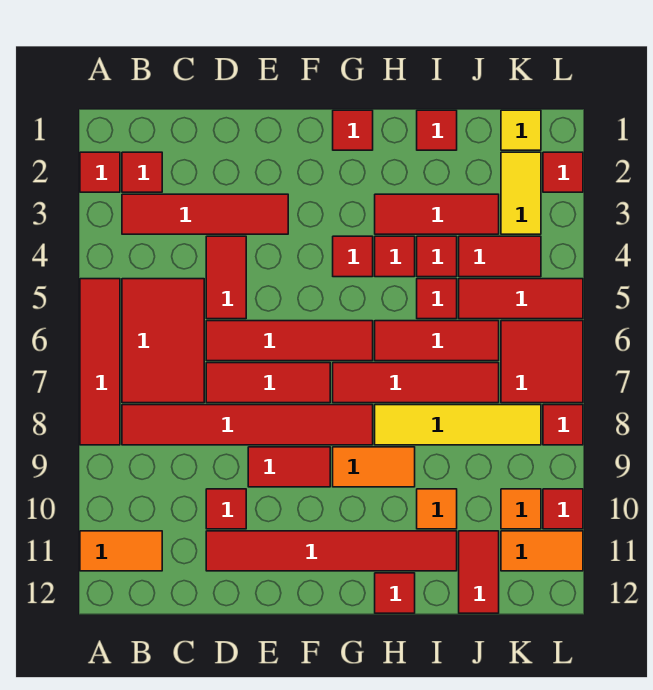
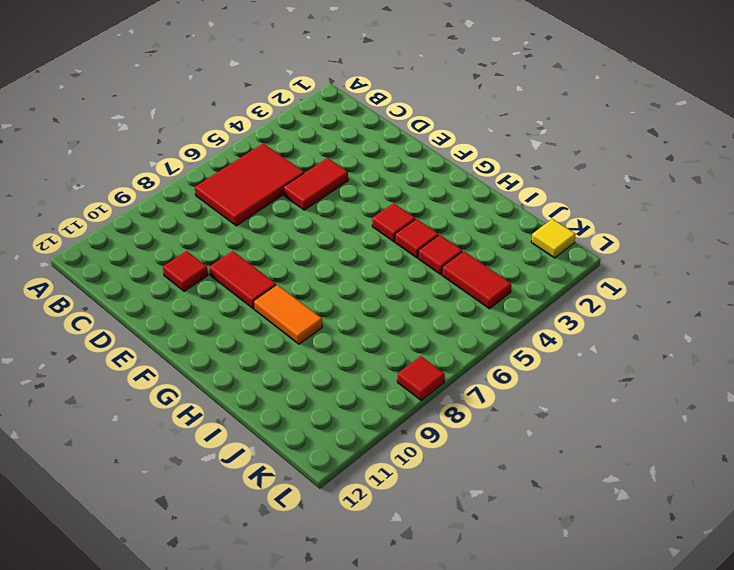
none -> red tile A2 level 1
none -> red tile A5:A8 level 1
none -> orange tile A11:B11 level 1
none -> red tile B2 level 1

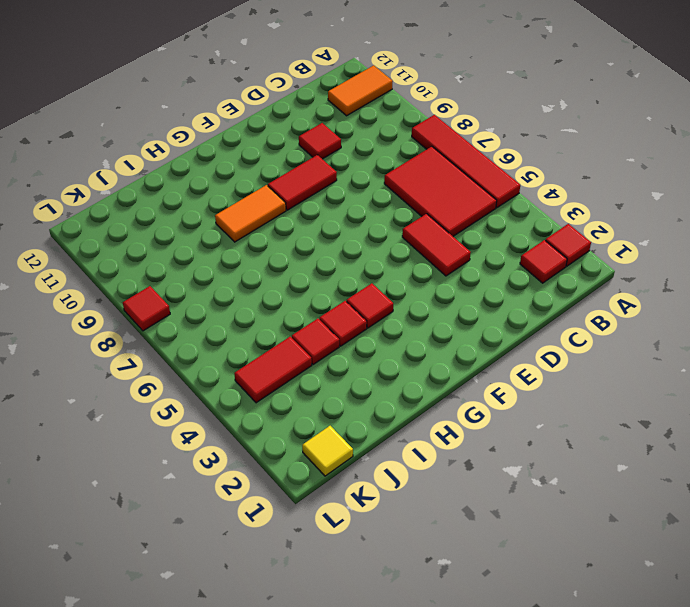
none -> red tile B3:E3 level 1
none -> red tile B8:G8 level 1
none -> red tile D6:G6 level 1
none -> red tile D7:F7 level 1

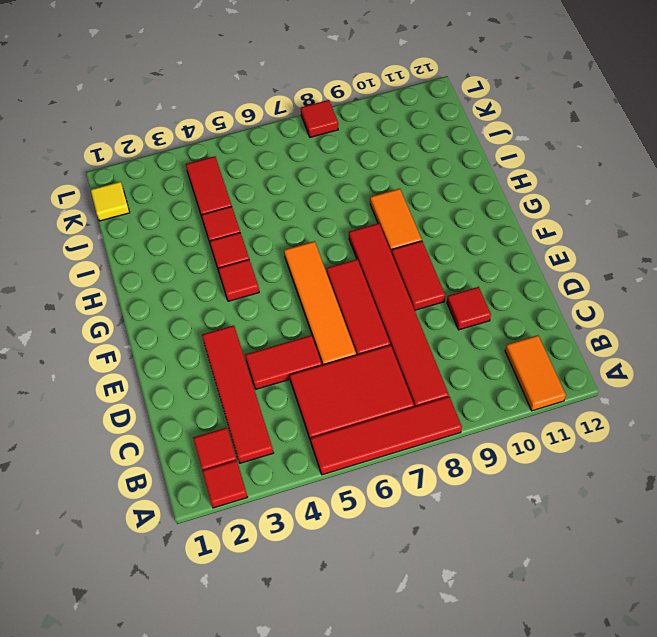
orange tile D6:G6 level 1 -> red tile D6:G6 level 1
none -> red tile D11:I11 level 1
none -> red tile G1 level 1
none -> red tile G7:J7 level 1
none -> red tile H3:J3 level 1

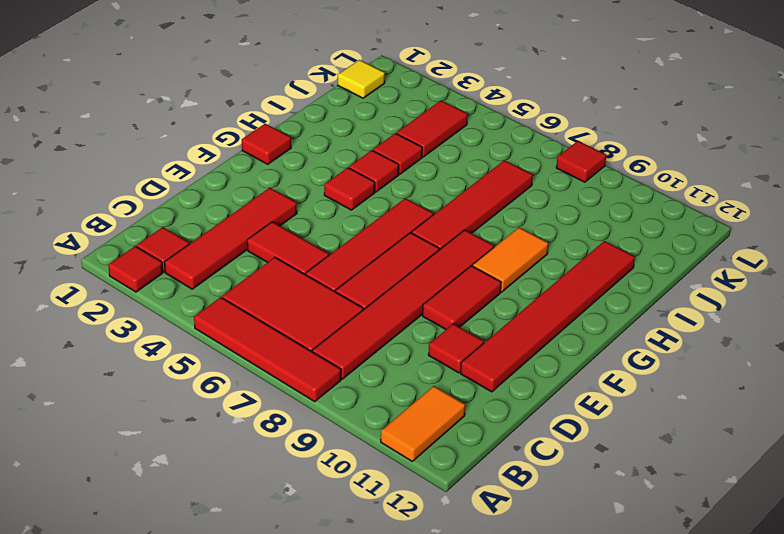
none -> red tile H3:J3 level 1
none -> red tile H6:J6 level 1
none -> yellow tile H8:K8 level 1
none -> red tile H12 level 1

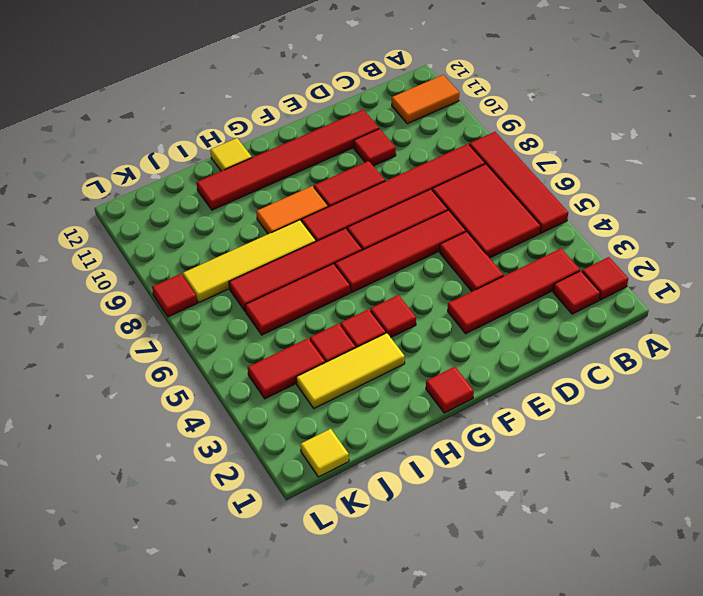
yellow tile H3:J3 level 1 -> red tile H3:J3 level 1
yellow tile H12 level 1 -> red tile H12 level 1
none -> red tile I1 level 1
none -> red tile I5 level 1
none -> orange tile I10 level 1
none -> red tile J5:L5 level 1

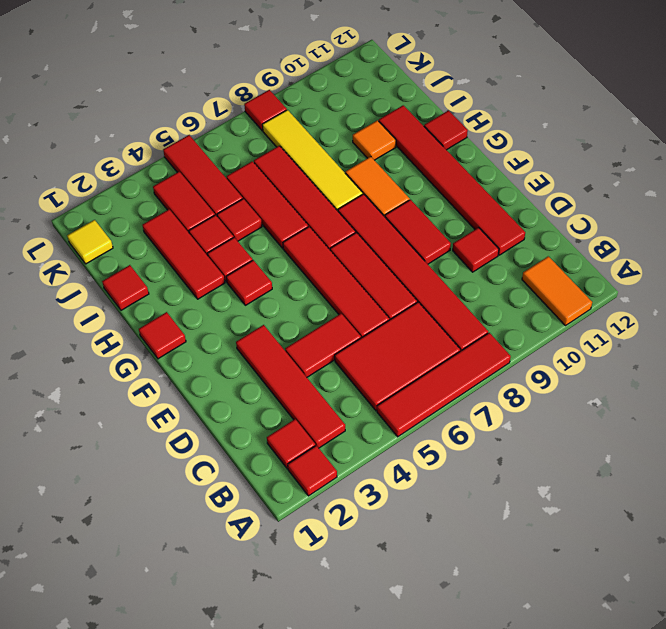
none -> red tile J11:J12 level 1
none -> yellow tile K2:K3 level 1
none -> red tile K6:L7 level 1
none -> orange tile K10 level 1

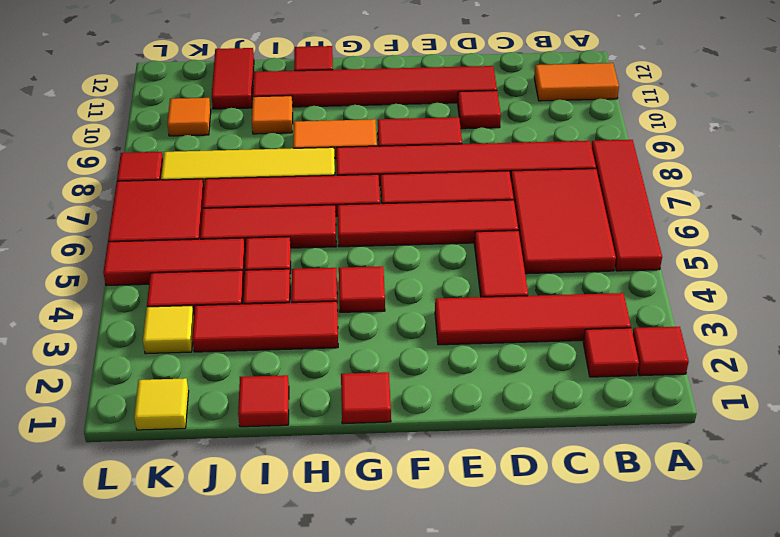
yellow tile K3 level 1 -> yellow tile K2:K3 level 1
none -> orange tile K11:L11 level 1
none -> red tile L2 level 1
none -> red tile L10 level 1

